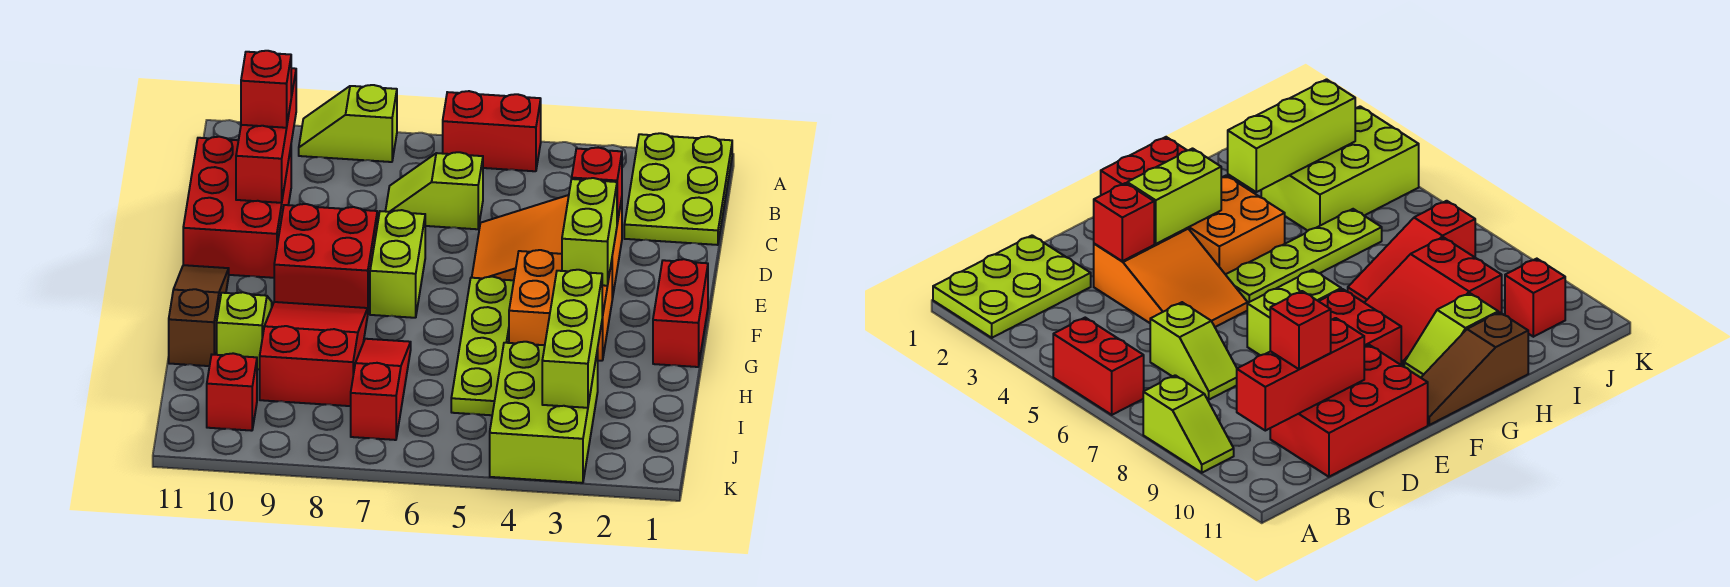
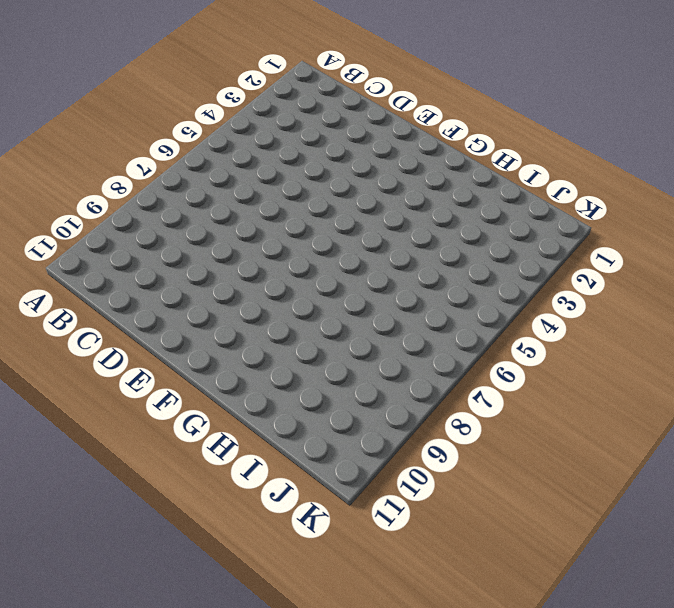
none -> lime plate A1:C2 level 1
none -> red brick A5:A6 level 1
none -> lime slope A8:A9 level 1 top 8

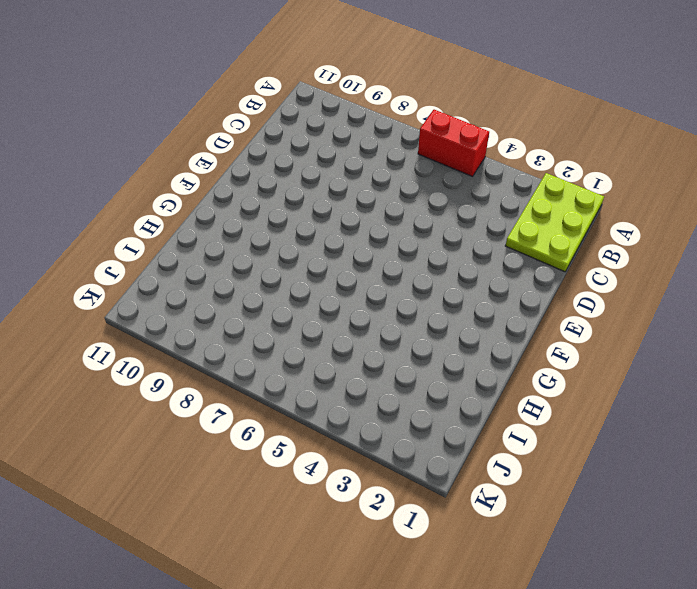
none -> lime slope A8:A9 level 1 top 8
none -> lime slope C6:C7 level 1 top 6
none -> red brick C10:E11 level 1

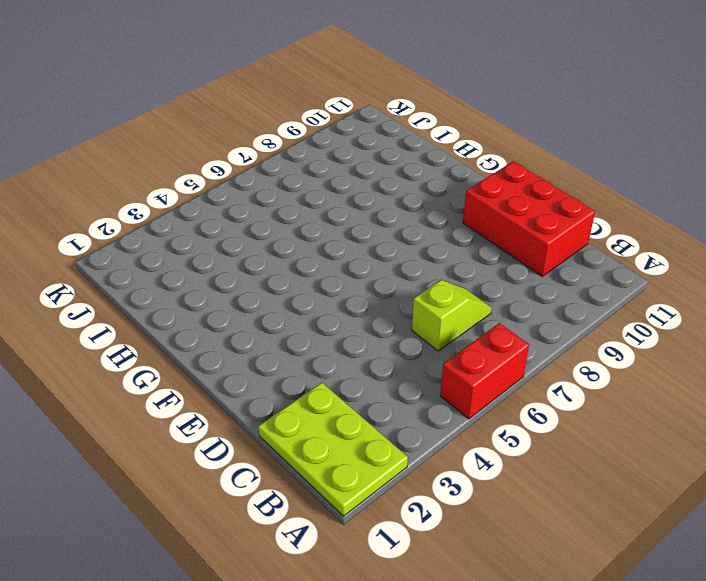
none -> lime slope A8:A9 level 1 top 8
none -> orange slope D3:E5 level 1 top 3
none -> lime brick E7:F7 level 1

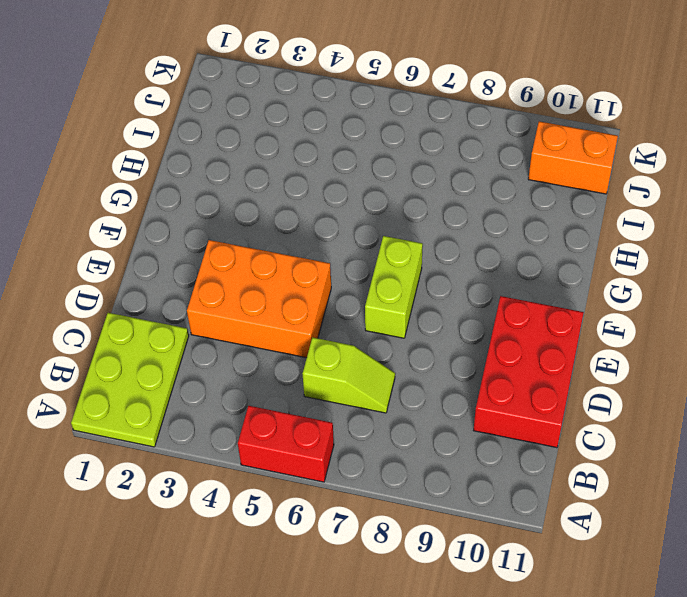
orange brick D3:E5 level 1 -> orange slope D3:E5 level 1 top 3
orange brick J10:J11 level 1 -> red brick J10 level 1
none -> lime slope A8:A9 level 1 top 8
none -> red brick E8:F9 level 1
none -> red brick F1:G1 level 1

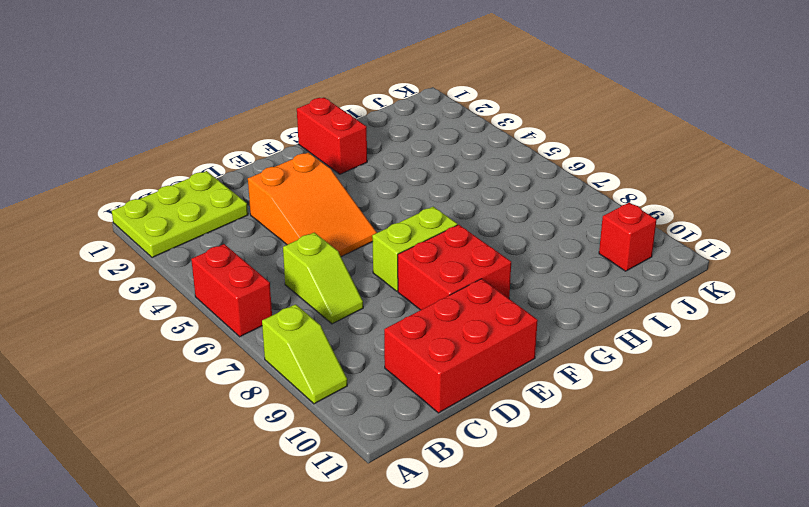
red brick G1:G2 level 1 -> red brick F1:G1 level 1
none -> orange brick F3:G4 level 1
none -> lime plate F5:I5 level 1
none -> brown slope F11:H11 level 1 top H

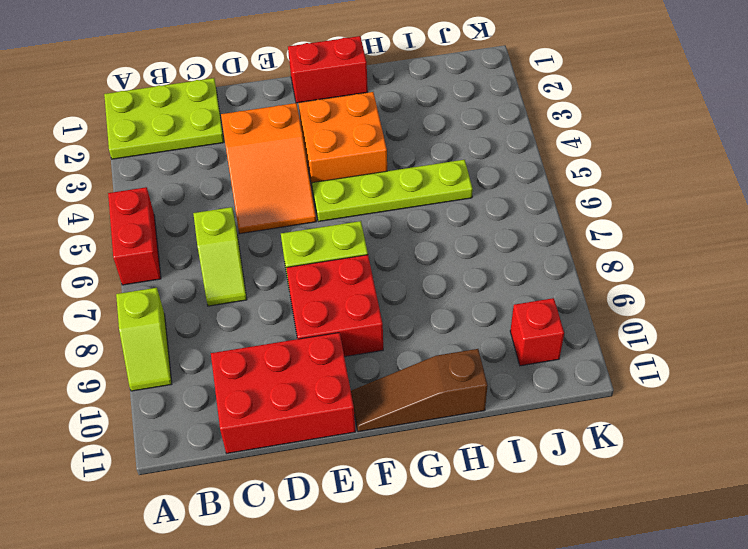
none -> red slope G8:I9 level 1 top I
none -> lime slope G10:H10 level 1 top H
none -> red slope H7:J7 level 1 top J

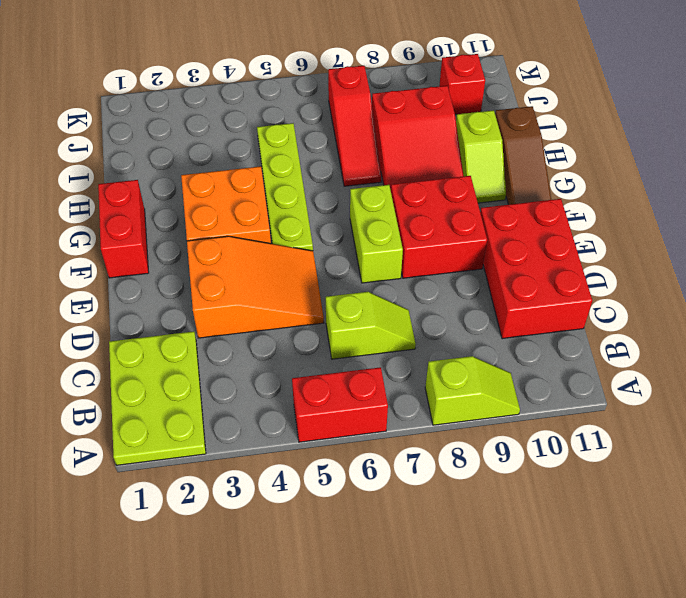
none -> lime brick I3:K4 level 1
none -> red brick B10:D10 level 2
none -> red brick D3 level 2

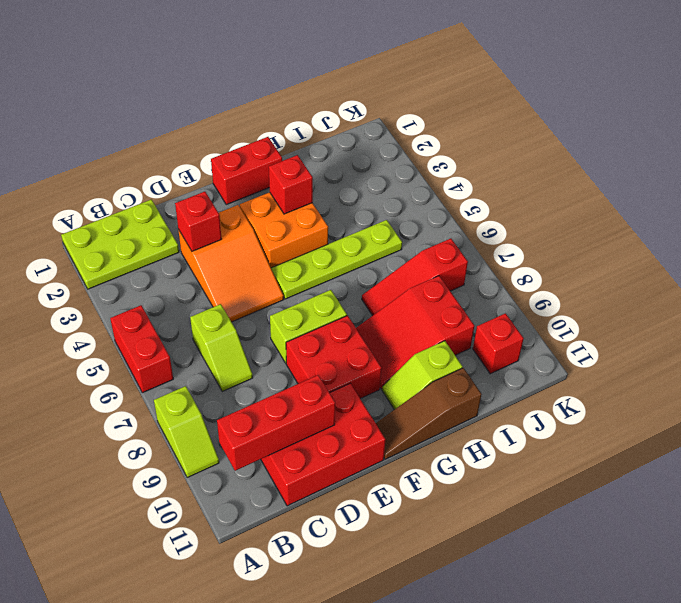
red brick G3 level 2 -> red brick C10 level 3
none -> lime brick I3:K4 level 1
none -> lime brick E3:F3 level 2
none -> lime brick H3:J3 level 2

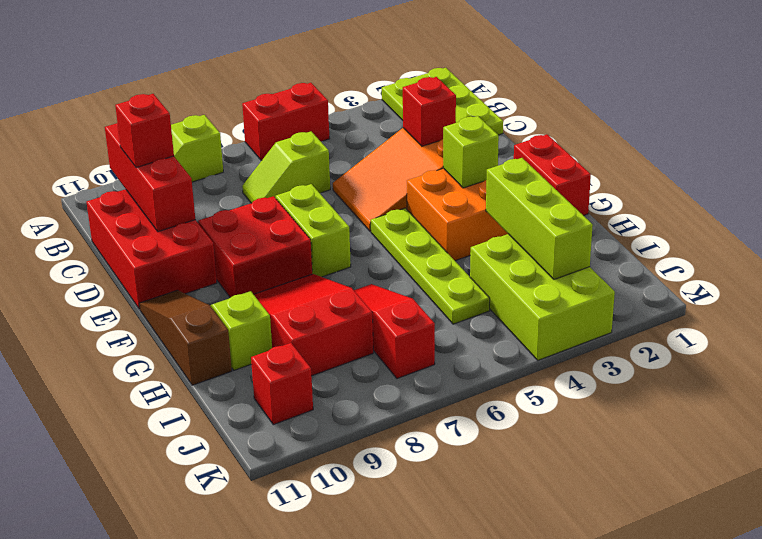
lime brick F3 level 2 -> lime brick E3:F3 level 2

